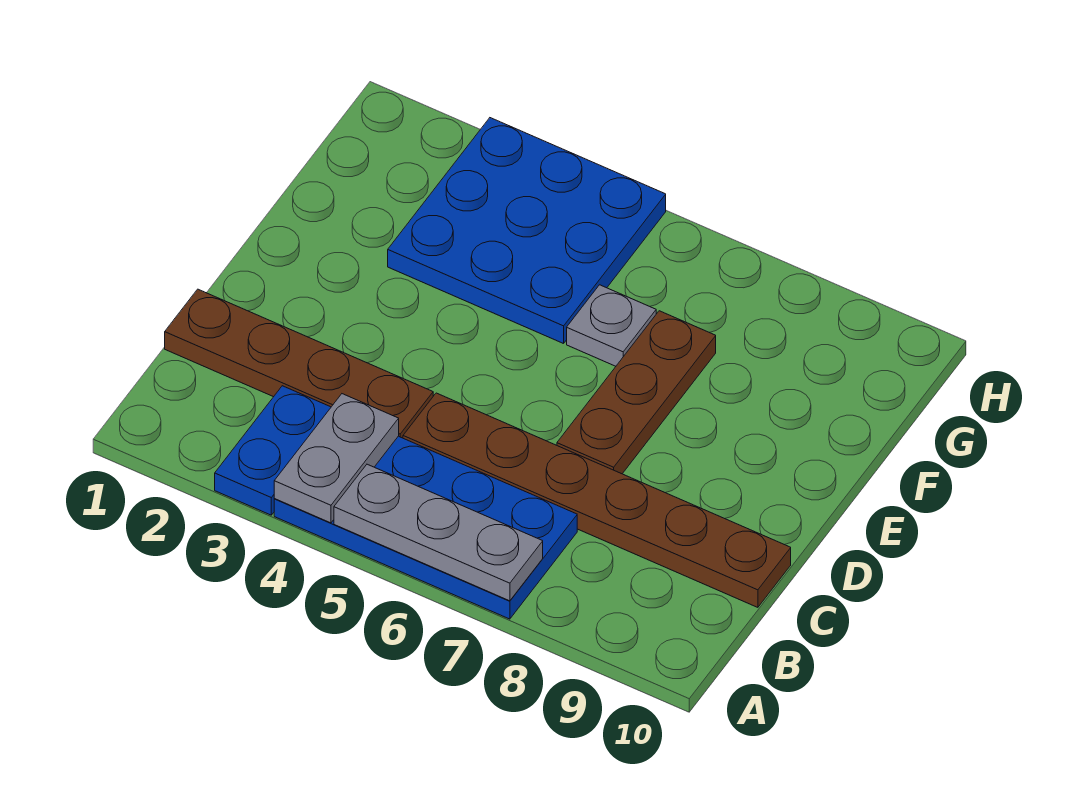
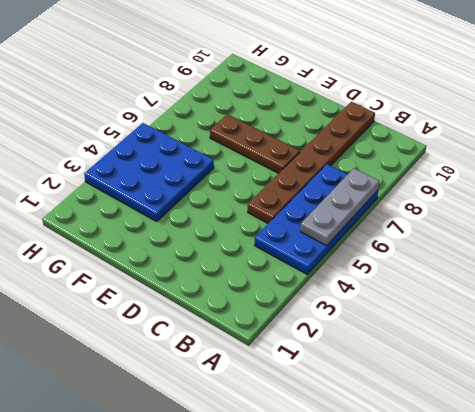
none -> blue plate A3:B3 level 1
none -> brown plate C1:C4 level 1

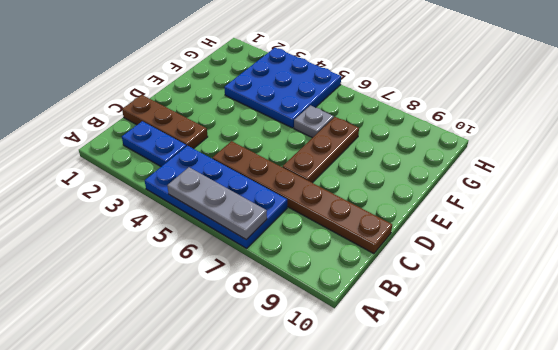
blue plate B2:B3 level 1 -> blue plate A3:B3 level 1
brown plate C1:C3 level 1 -> brown plate C1:C4 level 1
none -> grey plate A4:B4 level 2

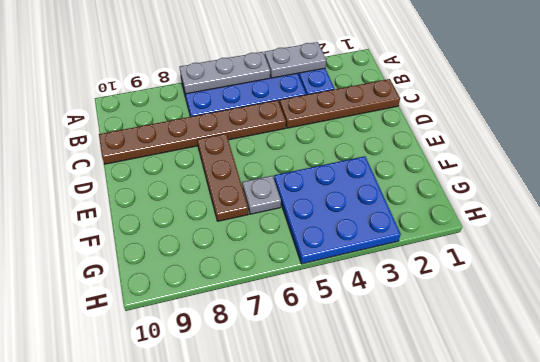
grey plate A3:A4 level 2 -> grey plate A4:B4 level 2

